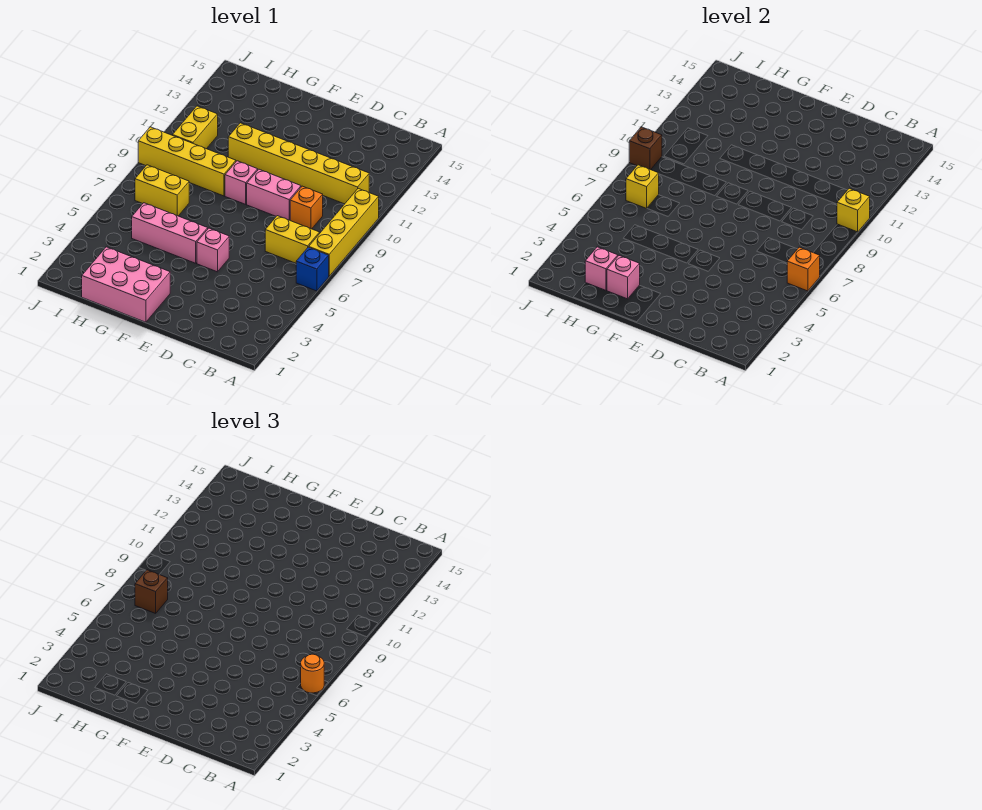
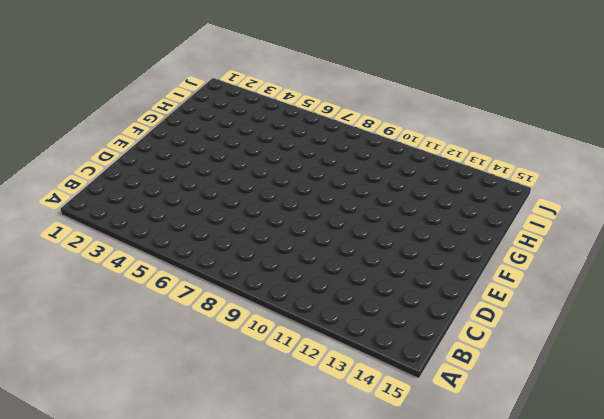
none -> blue brick A6 level 1
none -> yellow brick A7:A10 level 1
none -> yellow brick B7:C7 level 1

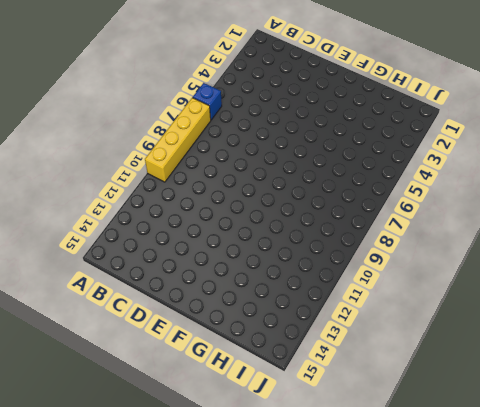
none -> yellow brick B7:C7 level 1
none -> yellow brick B11:G11 level 1
none -> orange brick C9 level 1

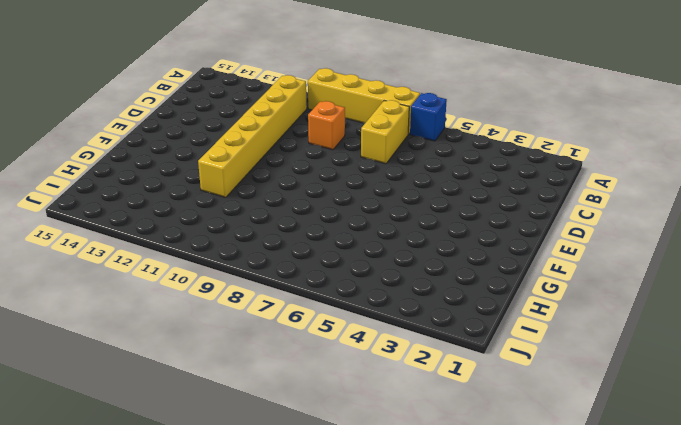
none -> pink brick D9:E9 level 1
none -> pink brick E5 level 1
none -> pink brick F1:H2 level 1

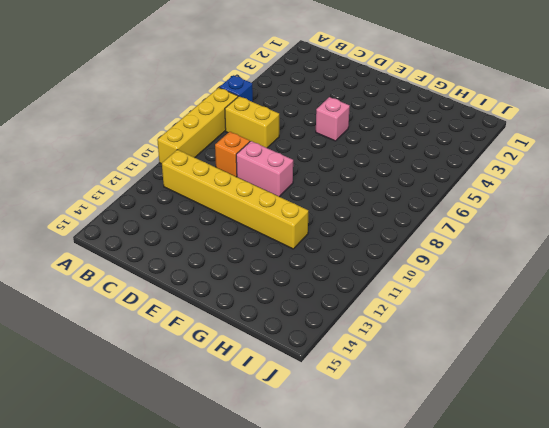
none -> pink brick F1:H2 level 1
none -> pink brick F5:H5 level 1
none -> pink brick F9 level 1

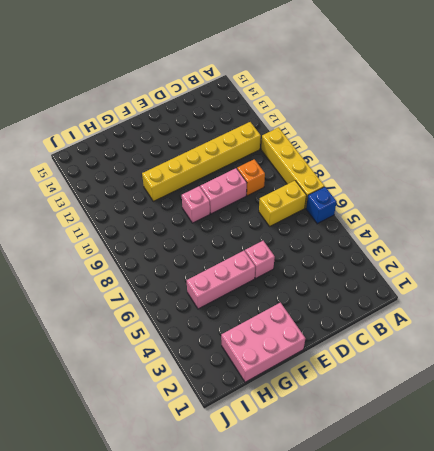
none -> yellow brick G9:J9 level 1
none -> yellow brick H7:I7 level 1
none -> yellow brick I10:I11 level 1

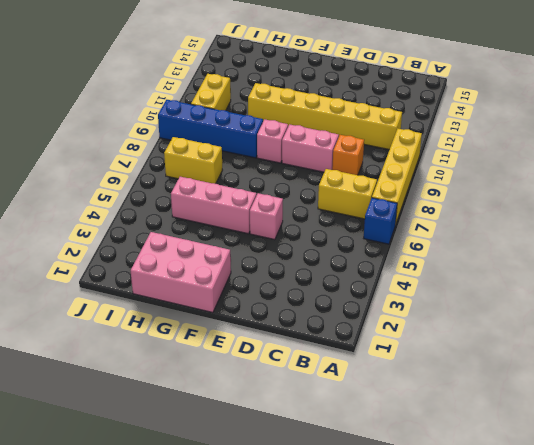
blue brick G9:J9 level 1 -> yellow brick G9:J9 level 1
none -> orange brick A6 level 2
none -> yellow brick A10 level 2
none -> pink brick G2 level 2

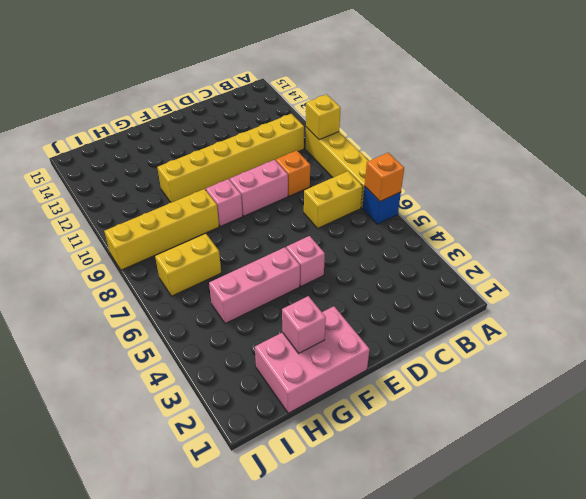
none -> yellow brick I10:I11 level 1
none -> pink brick H2 level 2
none -> yellow brick I7 level 2

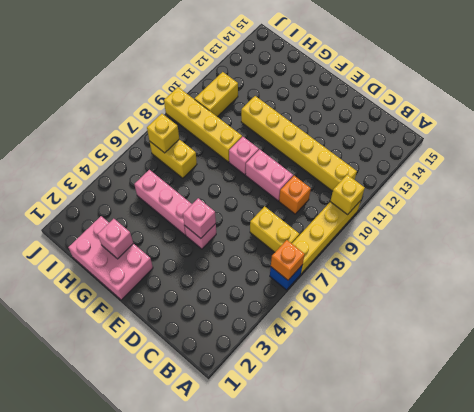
pink brick E5 level 2 -> pink brick H2 level 2
none -> brown brick J9 level 2
none -> orange round brick A6 level 3
none -> brown brick I7 level 3

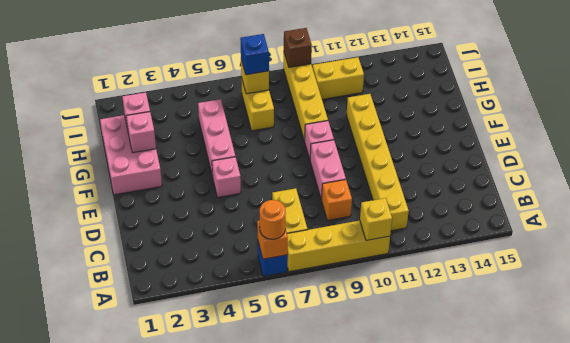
blue brick I7 level 3 -> brown brick I7 level 3

